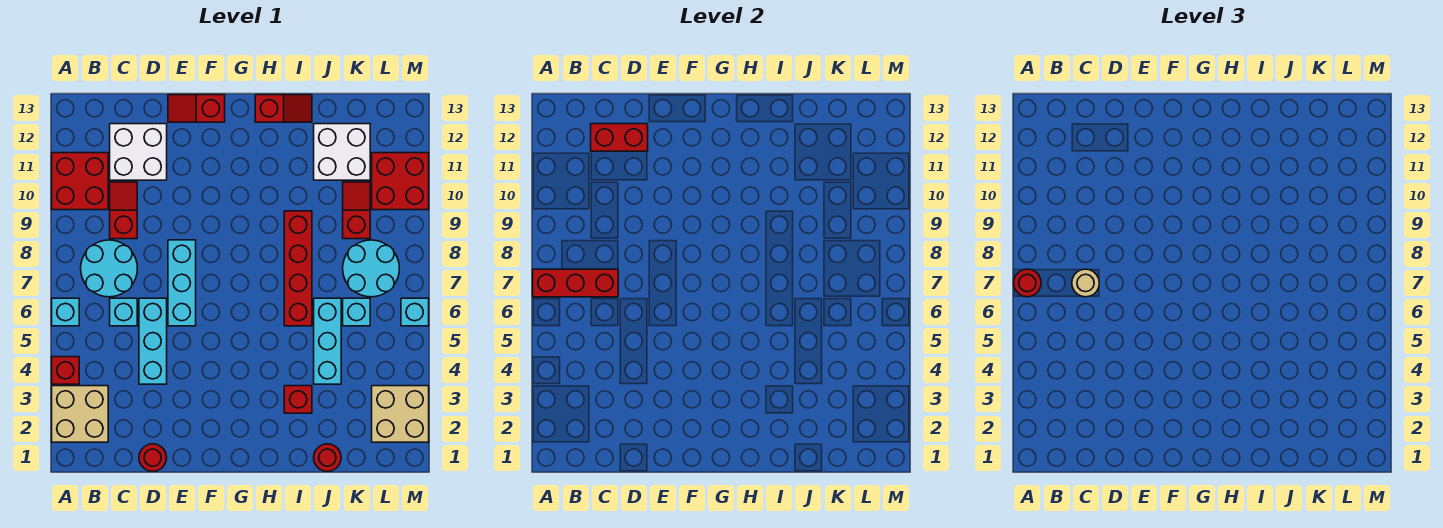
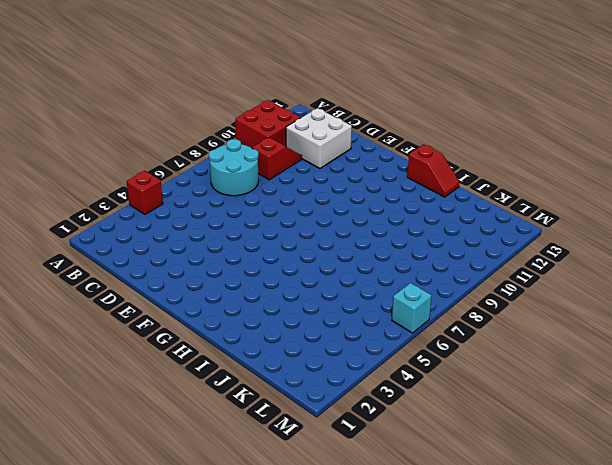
none -> tan brick A2:B3 level 1
none -> cyan brick A6 level 1
none -> cyan brick C6 level 1

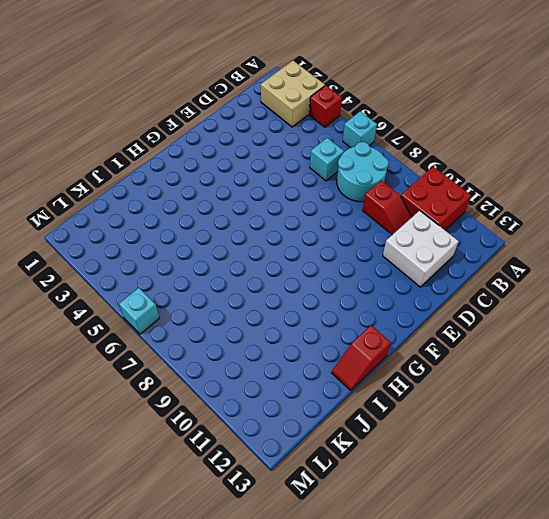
none -> red round brick D1 level 1
none -> cyan brick D4:D6 level 1
none -> cyan brick E6:E8 level 1

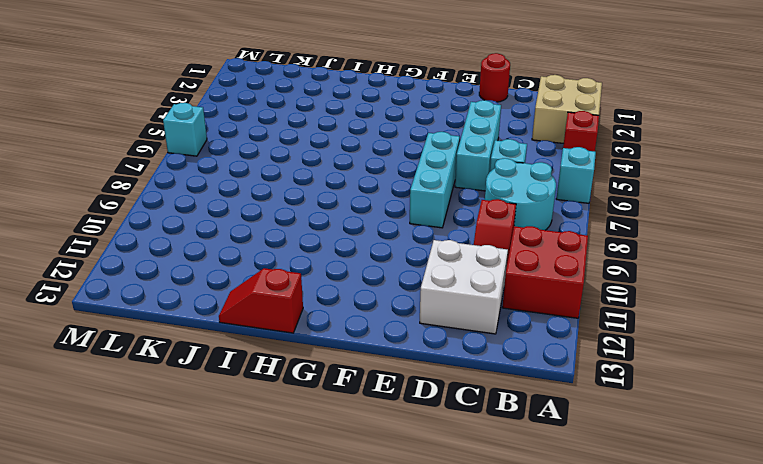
none -> red slope E13:F13 level 1 top F
none -> red brick I3 level 1
none -> red brick I6:I9 level 1

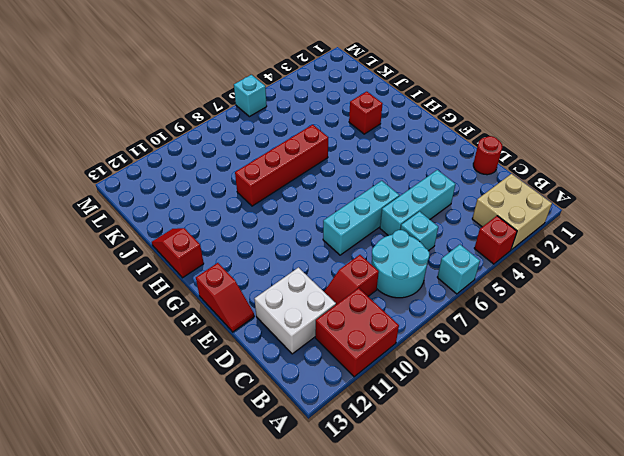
none -> red round brick J1 level 1
none -> cyan brick J4:J6 level 1
none -> white brick J11:K12 level 1

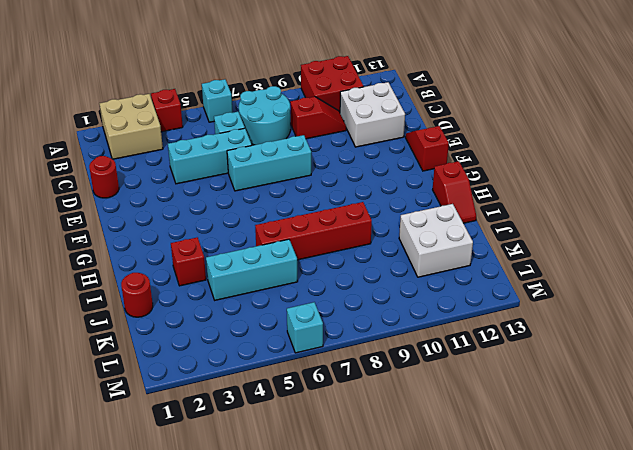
none -> cyan brick K6 level 1
none -> cyan round brick K7:L8 level 1
none -> red slope K9:K10 level 1 top 9

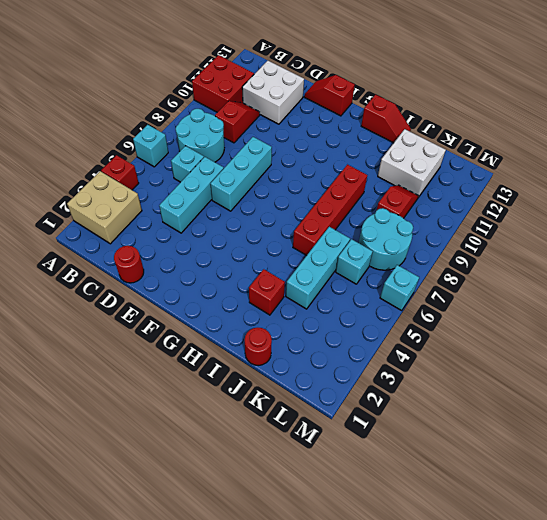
none -> tan brick L2:M3 level 1
none -> red brick L10:M11 level 1
none -> red brick A7:C7 level 2

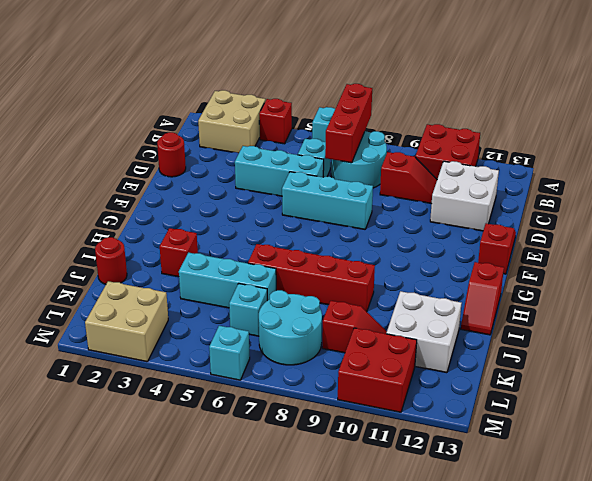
none -> red brick C12:D12 level 2
none -> red round brick A7 level 3
none -> tan round brick C7 level 3

